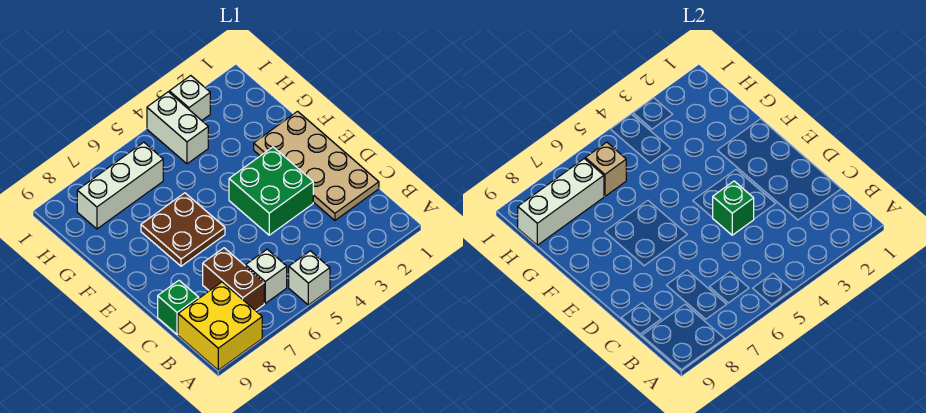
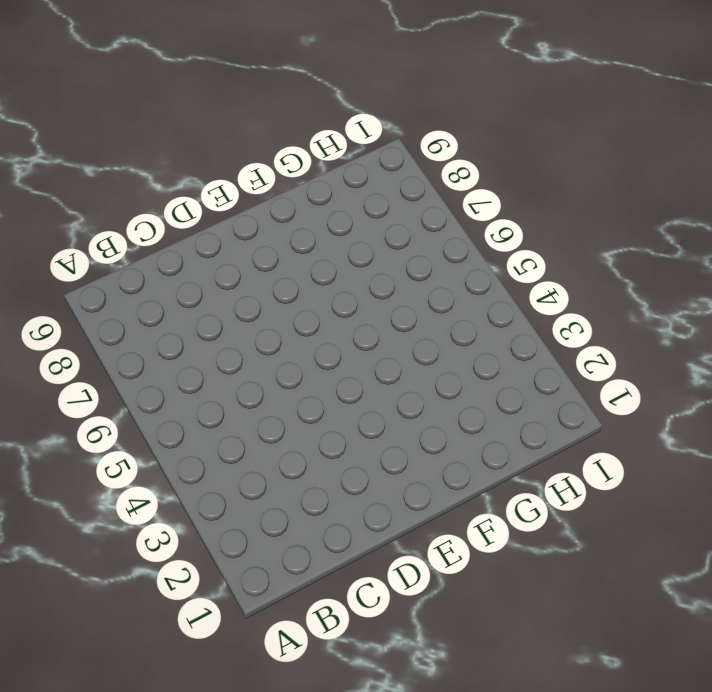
none -> white brick A5 level 1
none -> yellow brick A8:B9 level 1
none -> white brick B6 level 1

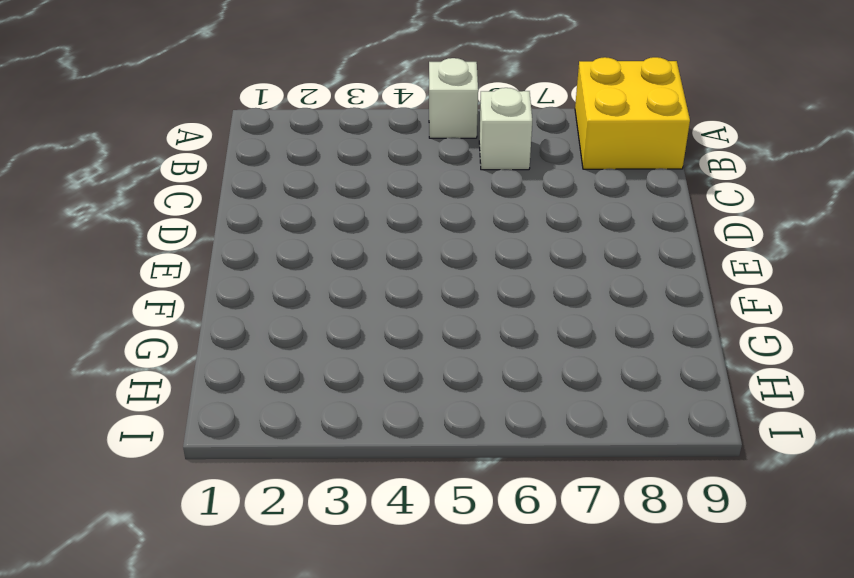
none -> brown brick B7:C7 level 1
none -> tan plate C1:F2 level 1
none -> green brick C9 level 1

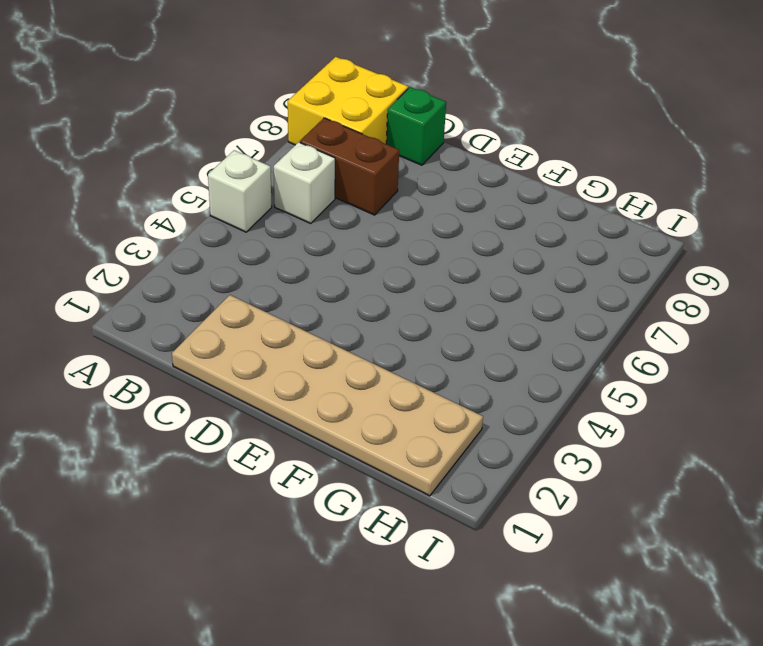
tan plate C1:H2 level 1 -> tan plate C1:F2 level 1
none -> green brick D3:E4 level 1
none -> brown plate E6:F7 level 1
none -> white brick H4:I4 level 1

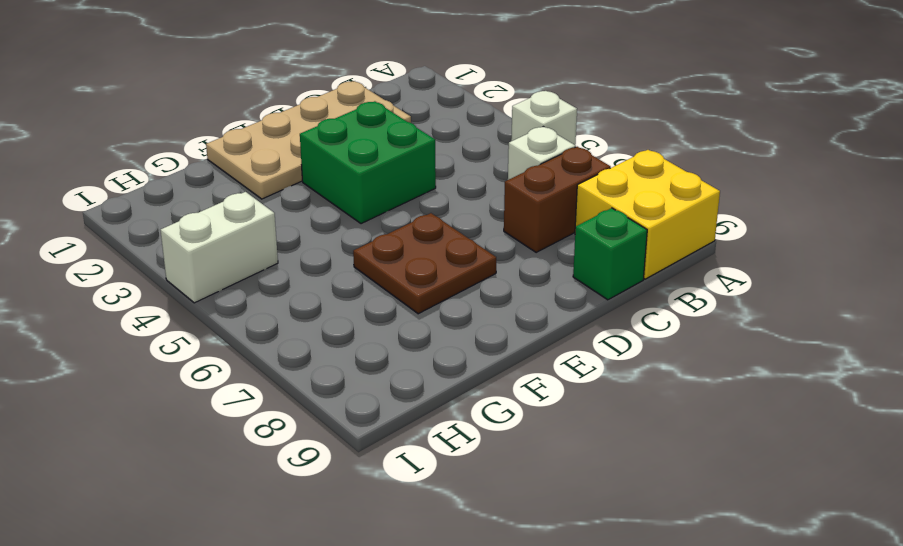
none -> white brick H6:H8 level 1
none -> white brick I3 level 1
none -> green brick D4 level 2

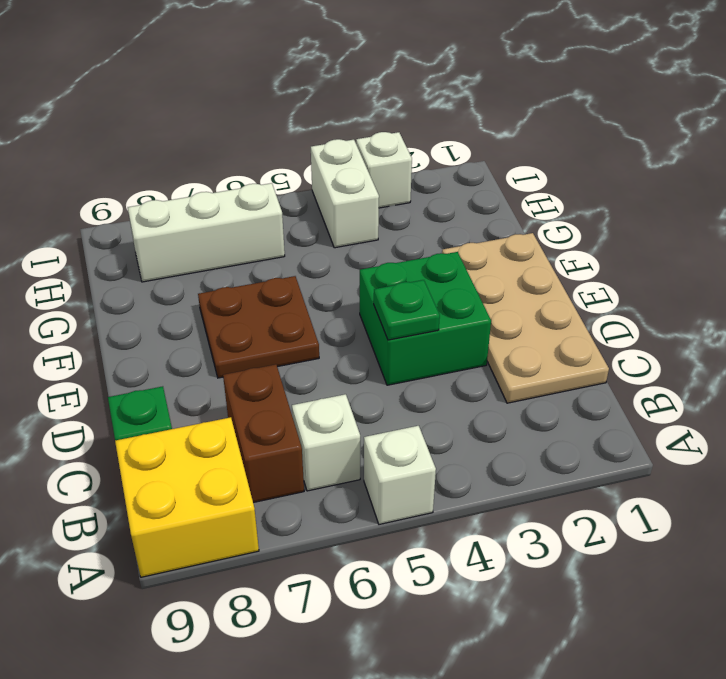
green plate D4 level 2 -> green brick D4 level 2
none -> tan brick H6 level 2
none -> white brick H7:H9 level 2

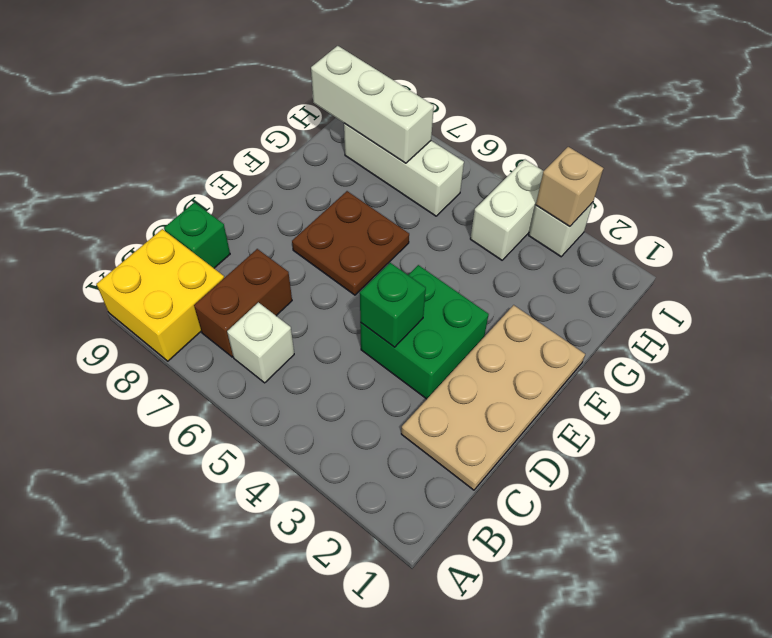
tan brick I3 level 2 -> tan brick H6 level 2
none -> white brick A5 level 1

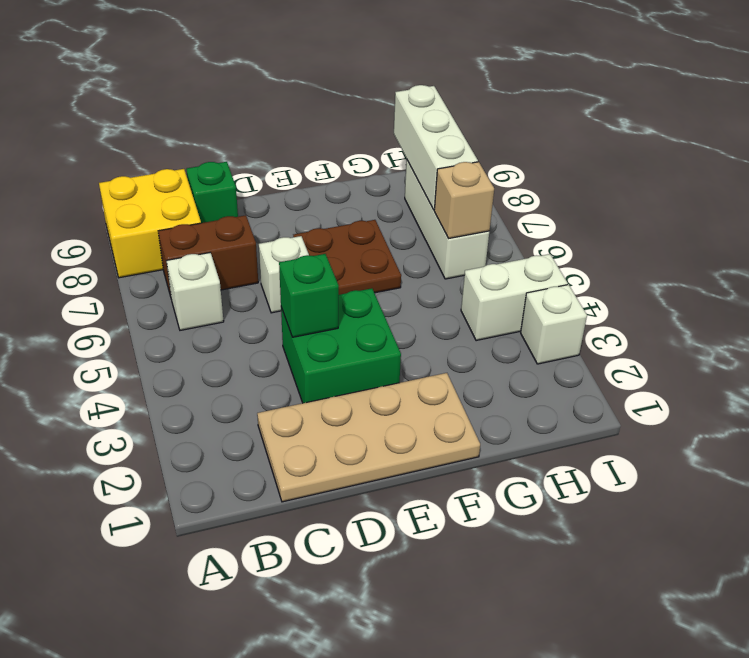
white brick D6 level 1 -> white brick A5 level 1

